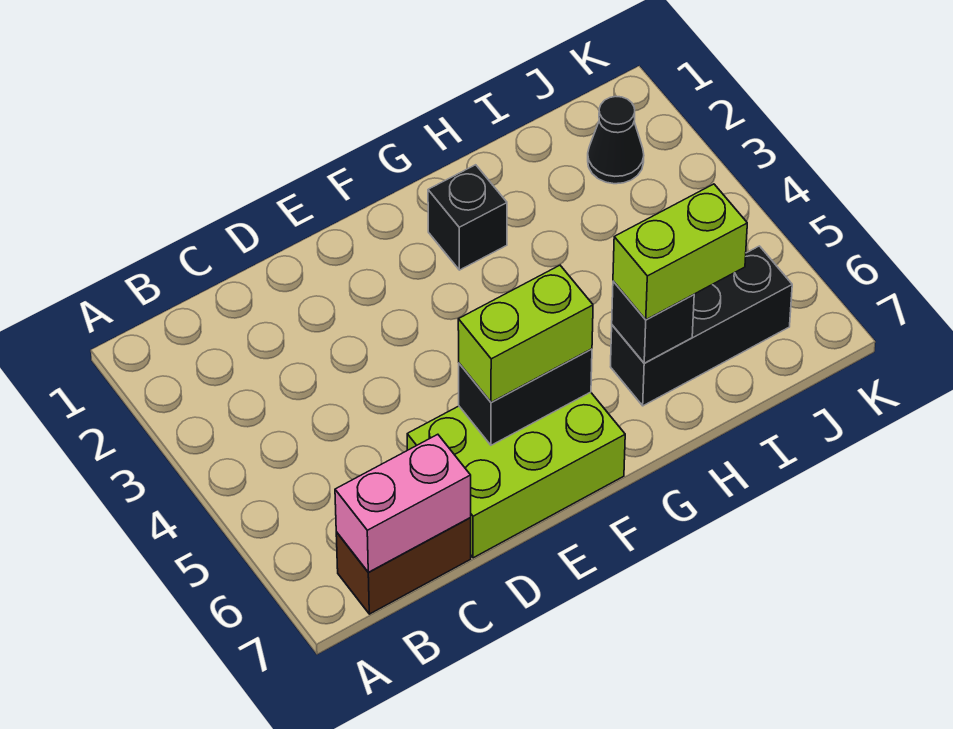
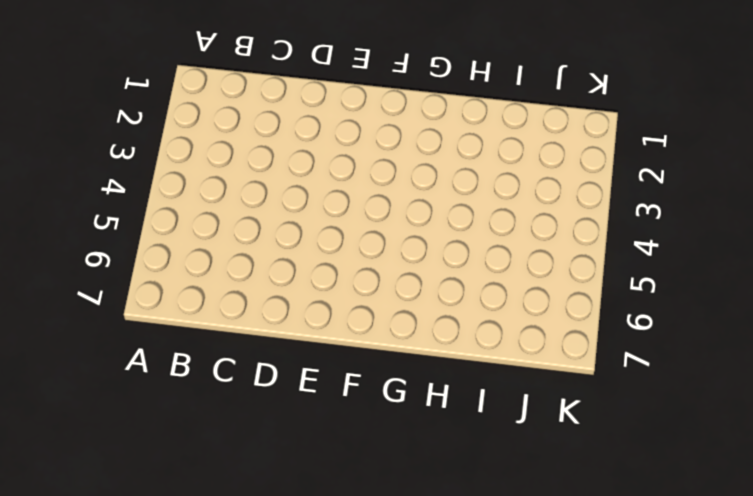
none -> brown brick B7:C7 level 1
none -> lime brick D6:F7 level 1

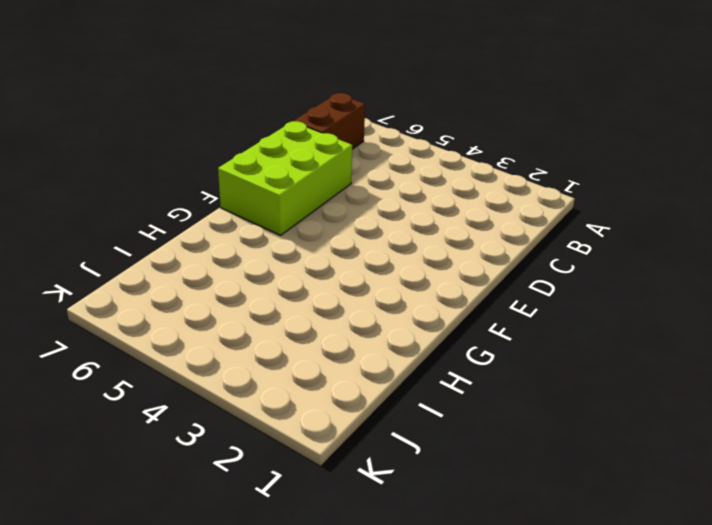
none -> black brick G2 level 1
none -> black brick H6:J6 level 1

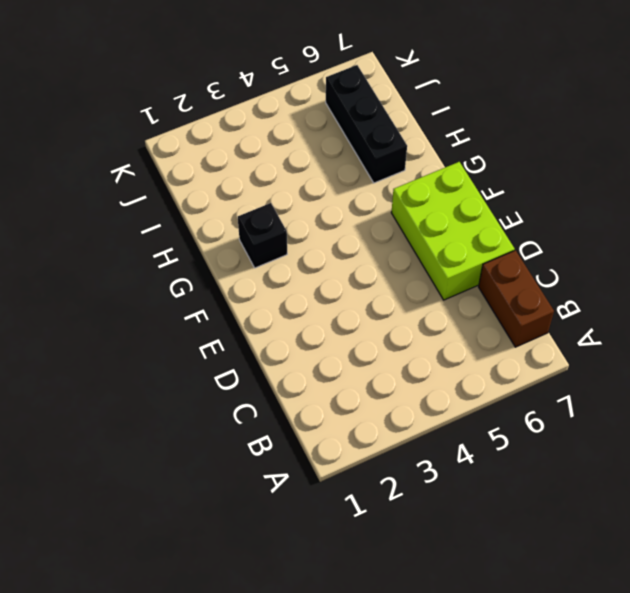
none -> black cone J2 level 1
none -> pink brick B7:C7 level 2

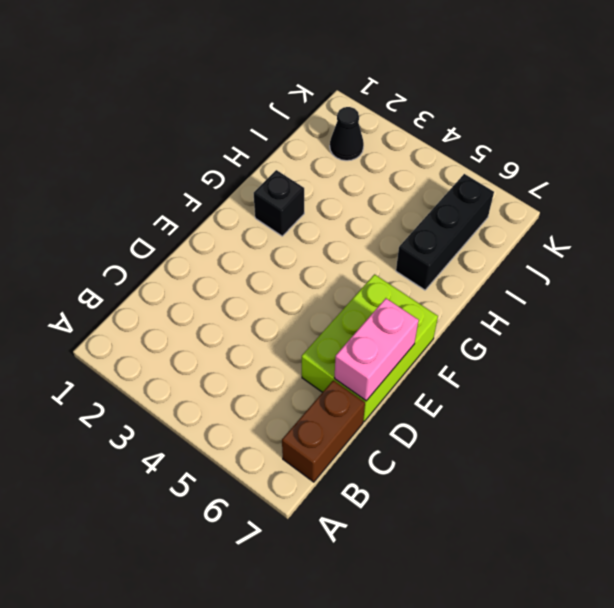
pink brick D7:E7 level 2 -> pink brick B7:C7 level 2
none -> black brick E6:F6 level 2
none -> black brick H6 level 2

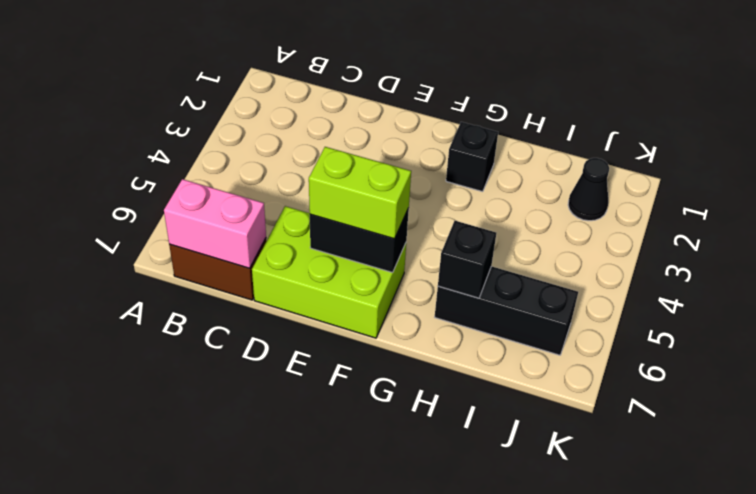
none -> lime brick H6:I6 level 3

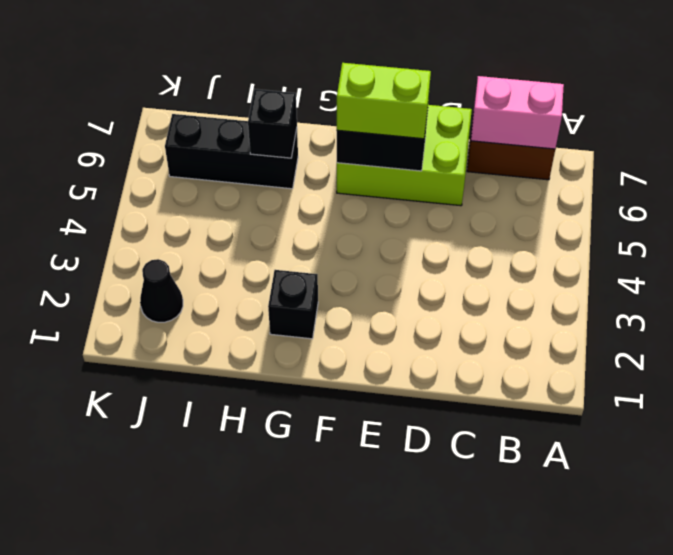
none -> lime brick H6:I6 level 3

